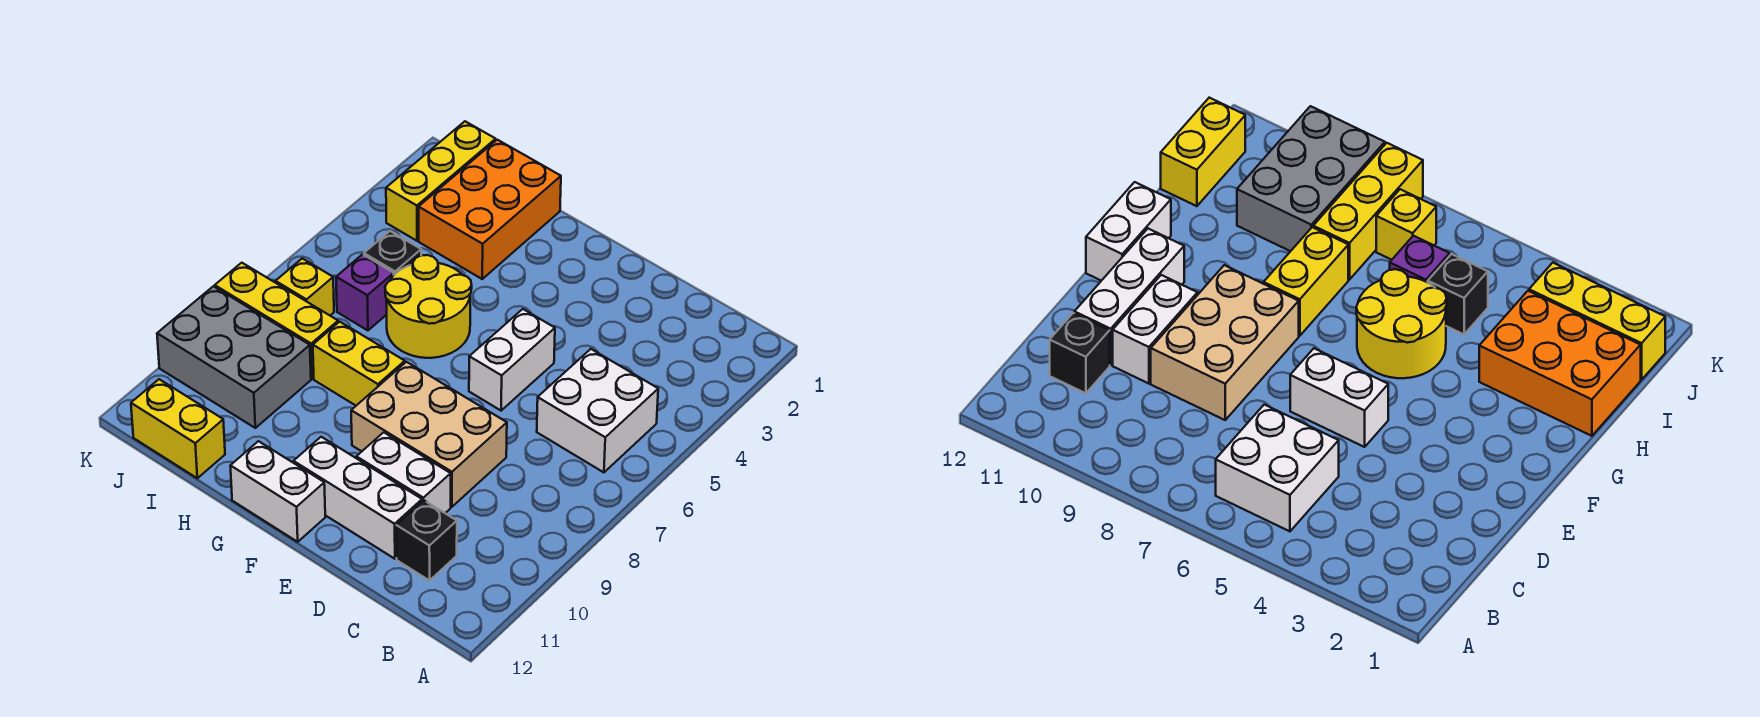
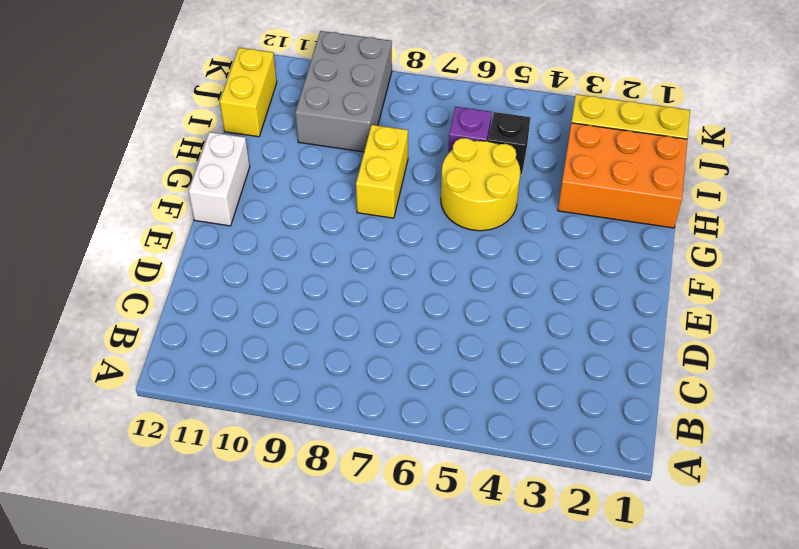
none -> white brick B5:C6 level 1
none -> black brick C11 level 1
none -> tan brick D8:F9 level 1

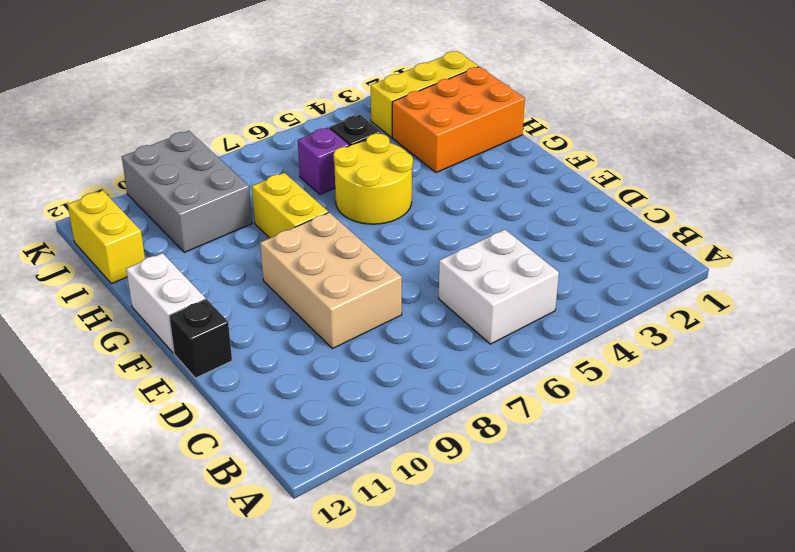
black brick E12 level 1 -> black brick C11 level 1
none -> white brick D10:E10 level 1
none -> white brick D11:F11 level 1
none -> white brick E5:E6 level 1

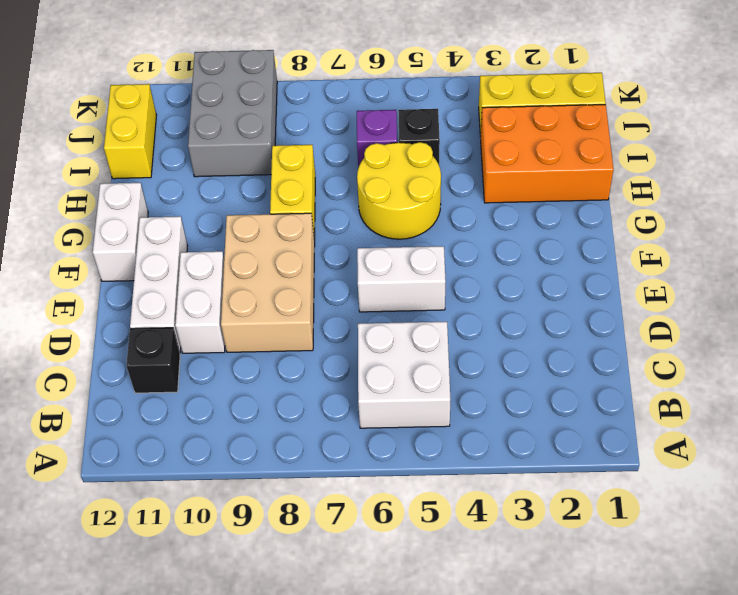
none -> yellow brick I8:K8 level 1
none -> yellow brick J7 level 1

